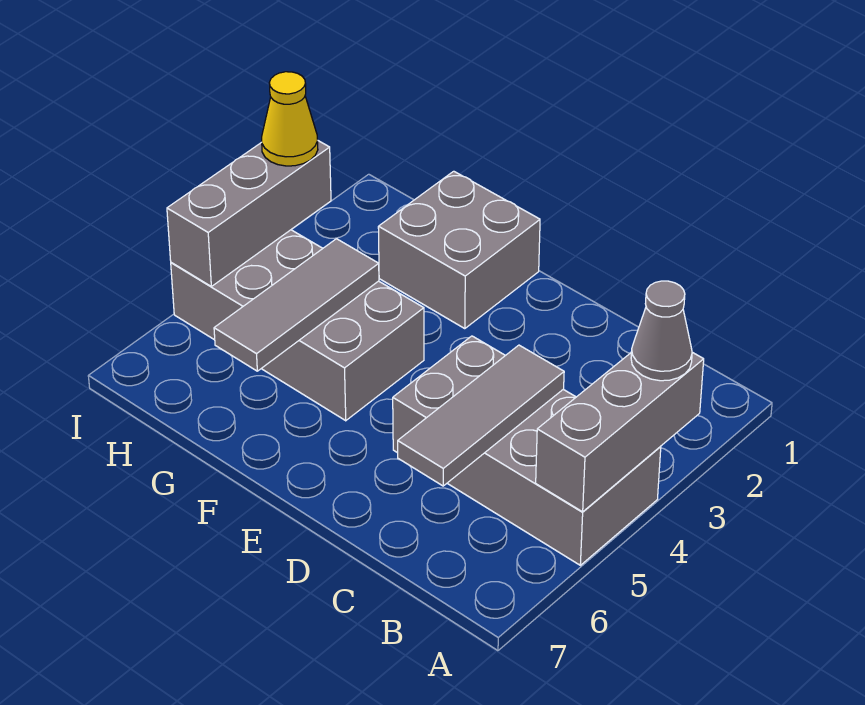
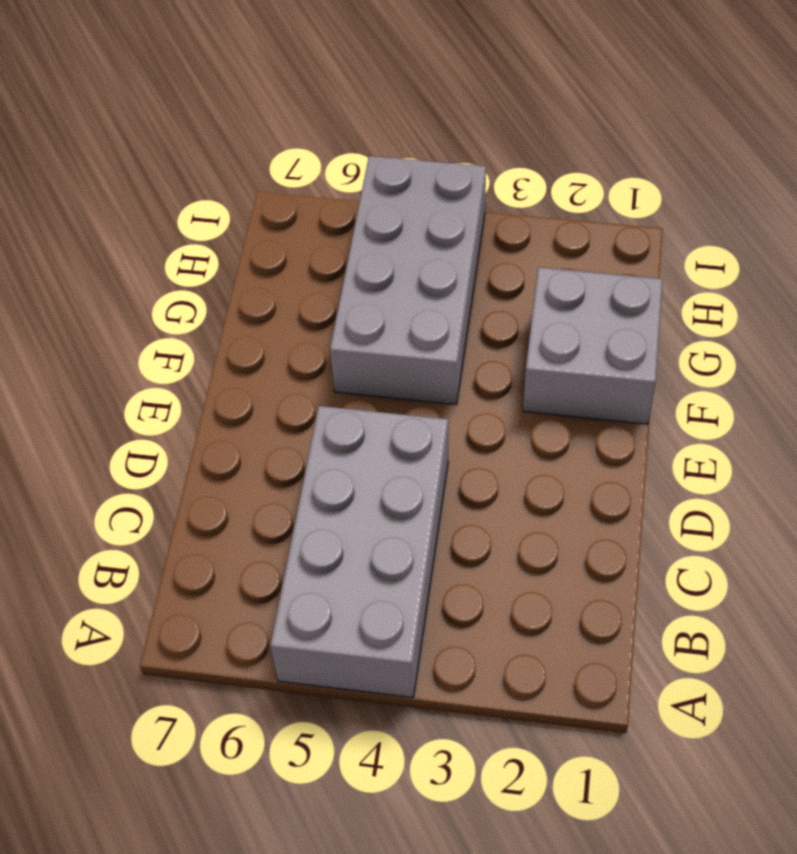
none -> grey brick A3:A5 level 2
none -> grey tile C4:C6 level 2

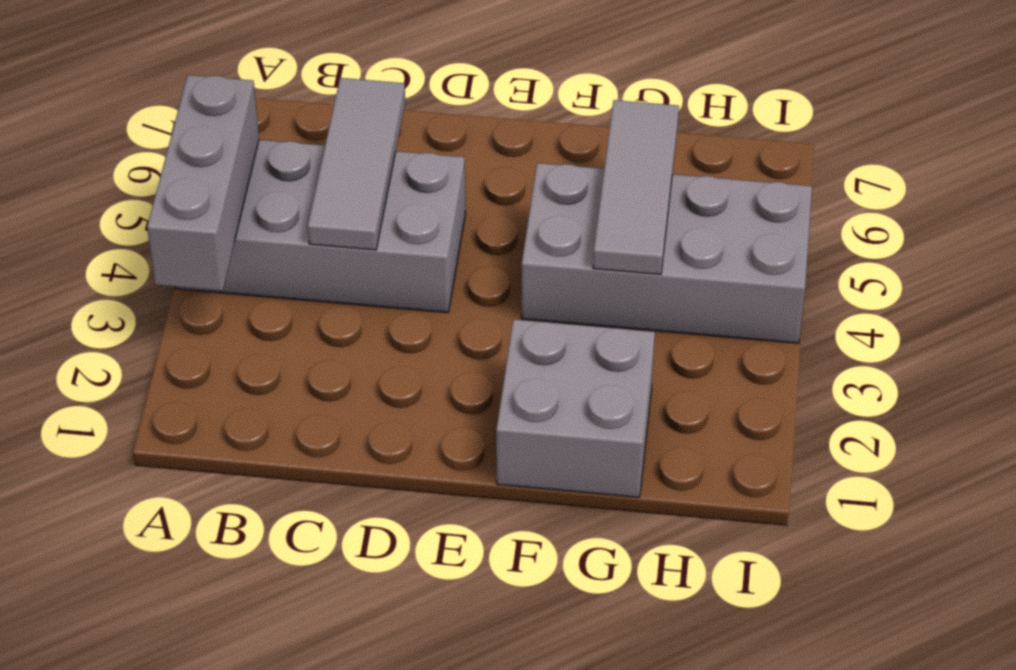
none -> grey brick I3:I5 level 2
none -> grey cone A3 level 3

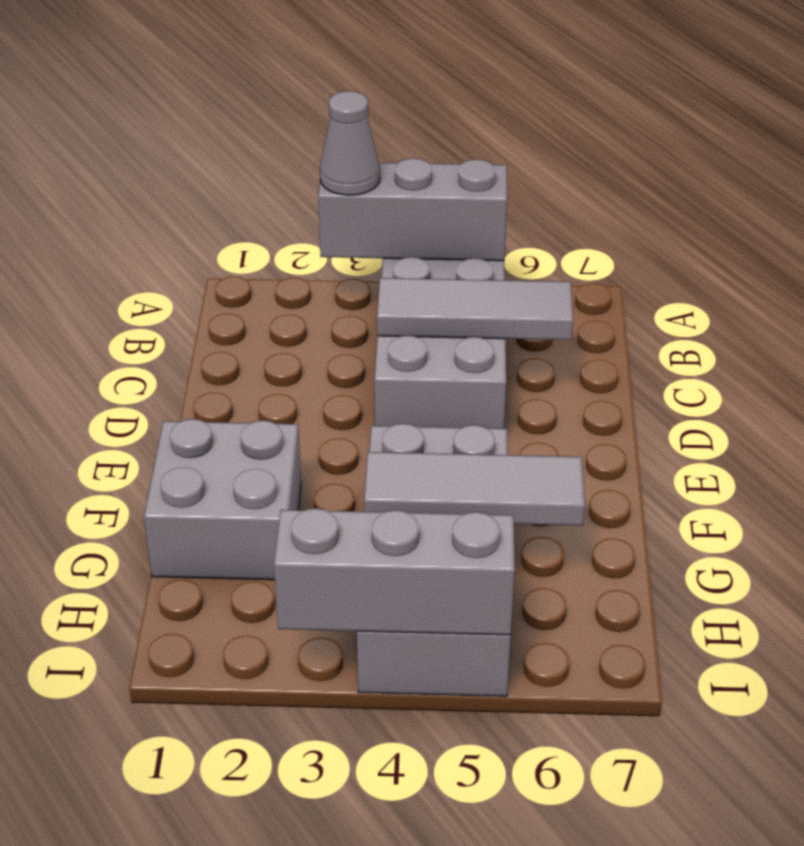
none -> yellow cone I3 level 3

